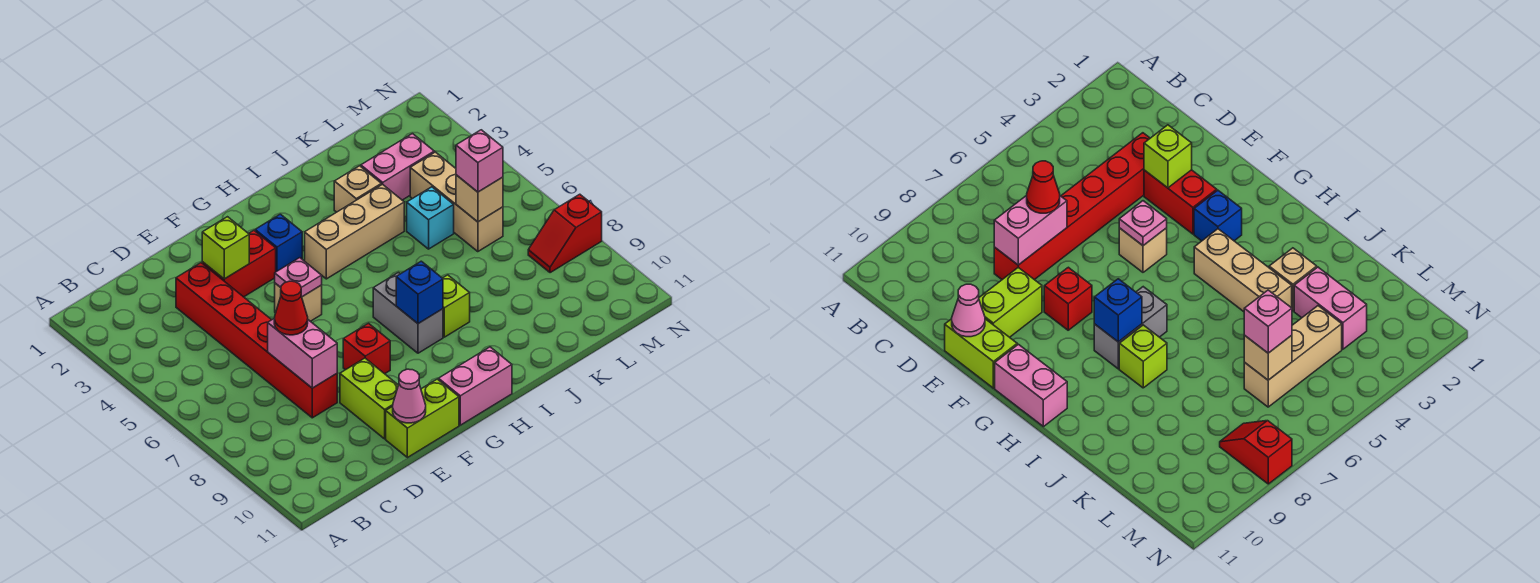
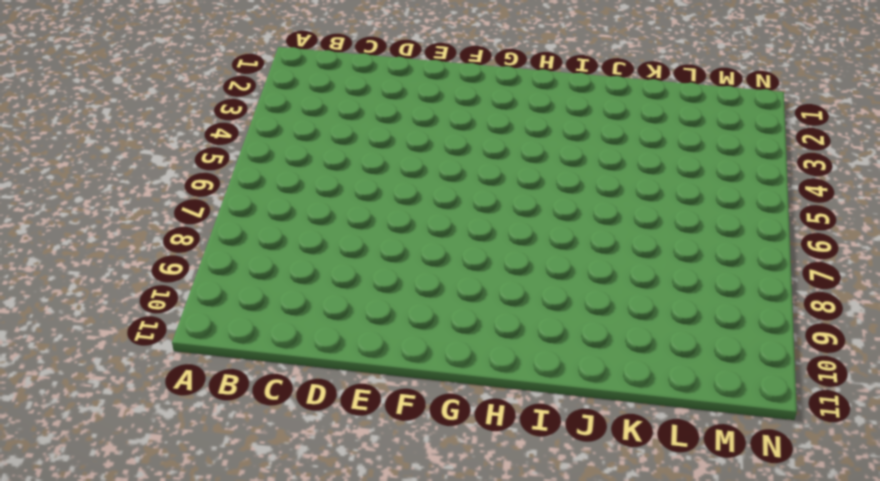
none -> red brick D3:D8 level 1
none -> red brick E3:F3 level 1
none -> lime brick E9:E10 level 1

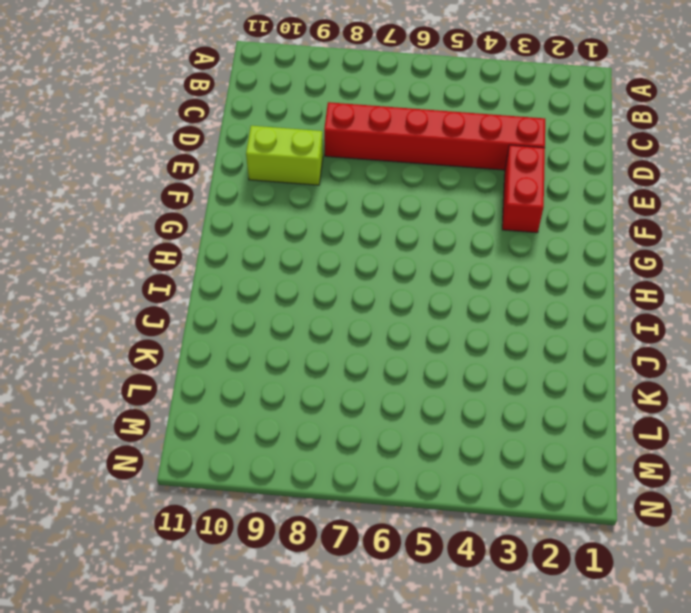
none -> lime brick E11:F11 level 1
none -> tan brick F5 level 1
none -> red brick F8 level 1

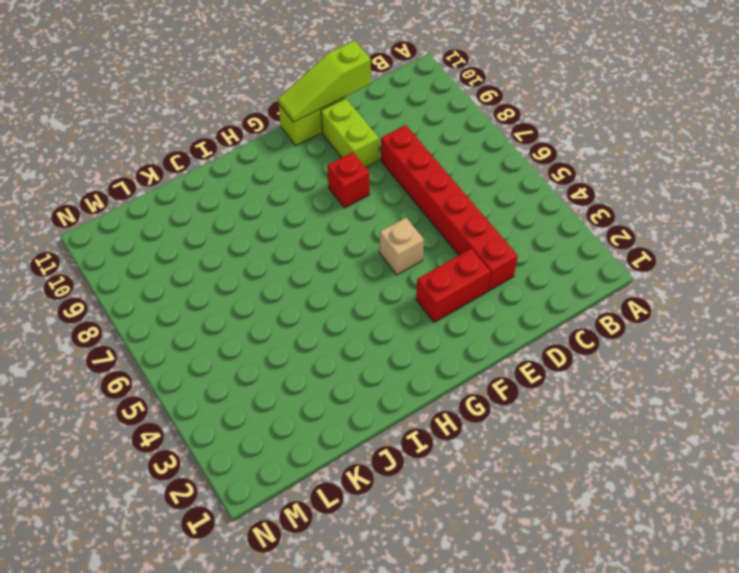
lime slope D11:F11 level 2 top D -> pink cone E11 level 2
none -> blue brick G3 level 1
none -> pink brick G11:H11 level 1
none -> tan brick H4:J4 level 1

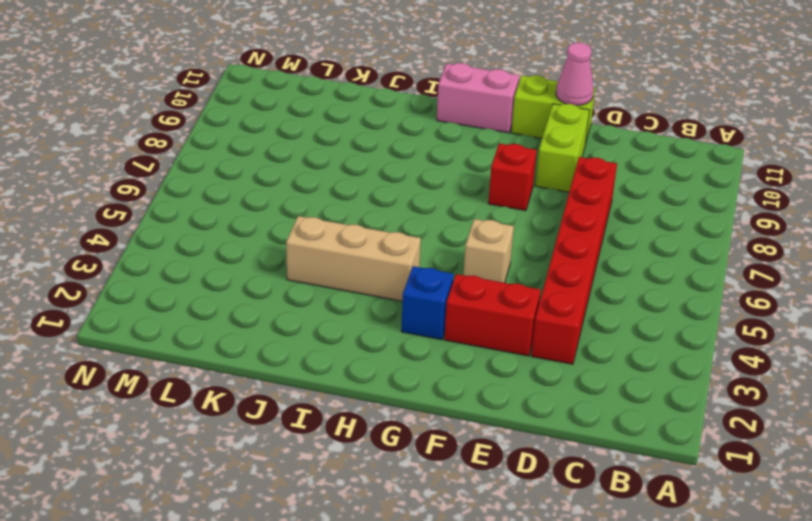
none -> grey brick H7:H8 level 1
none -> lime brick I8 level 1
none -> tan brick J3 level 1

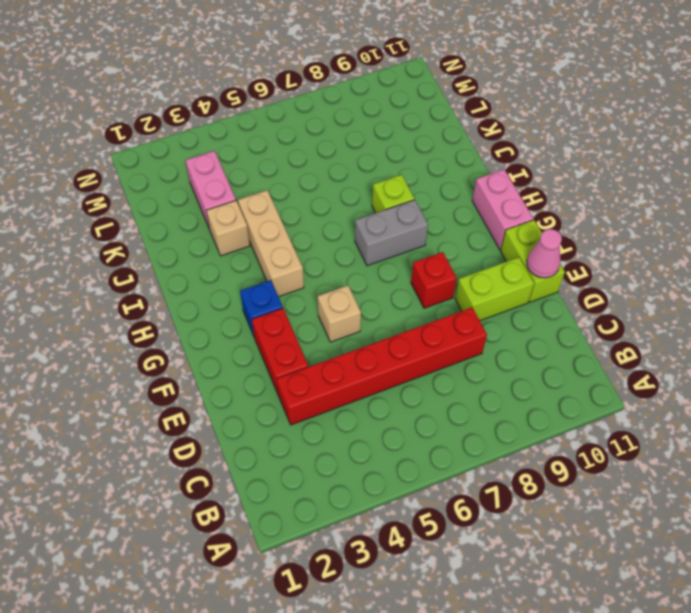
none -> cyan brick K5 level 1
none -> tan brick L4:L6 level 1
none -> red slope M8:N8 level 1 top N

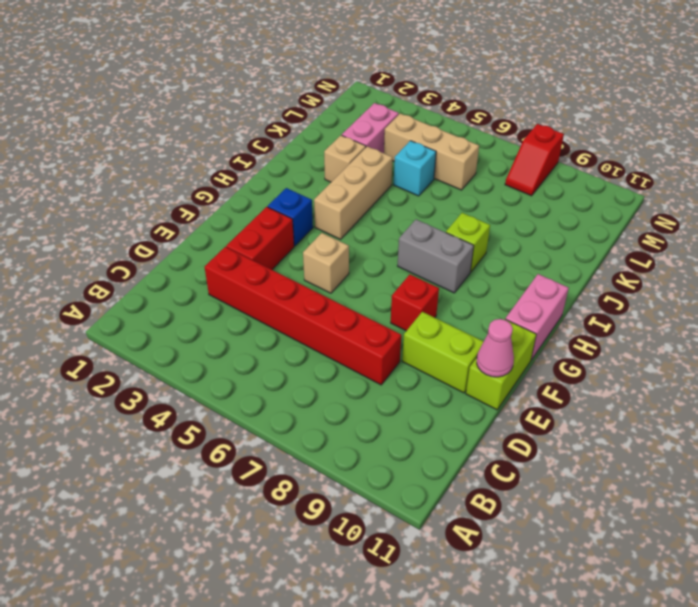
none -> pink brick D7:D8 level 2
none -> lime brick E3 level 2
none -> pink plate F5 level 2

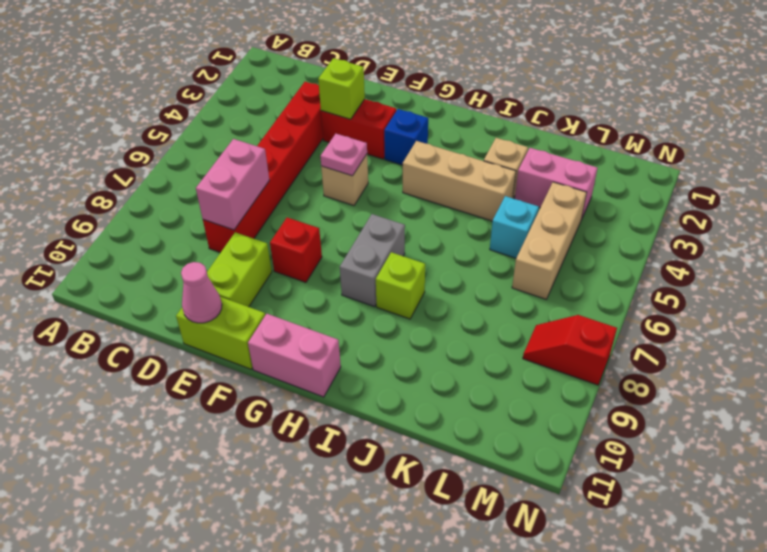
none -> blue brick H8 level 2
none -> tan brick L6 level 2
none -> red cone D7 level 3

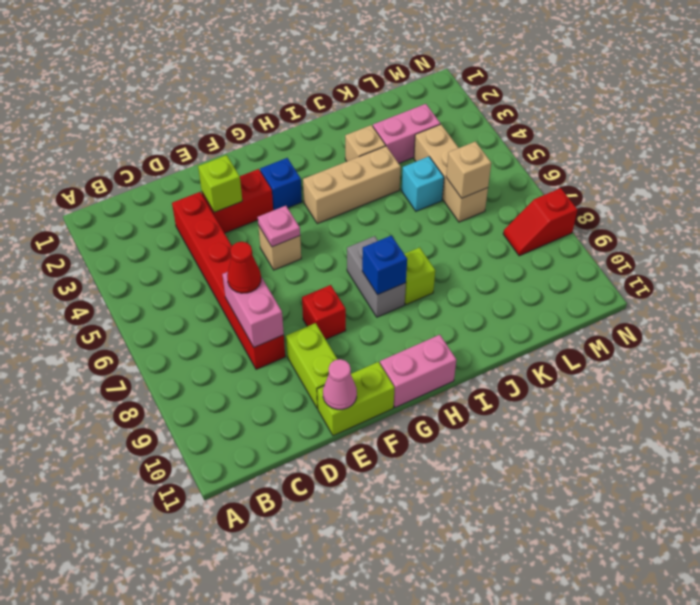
none -> pink brick L6 level 3

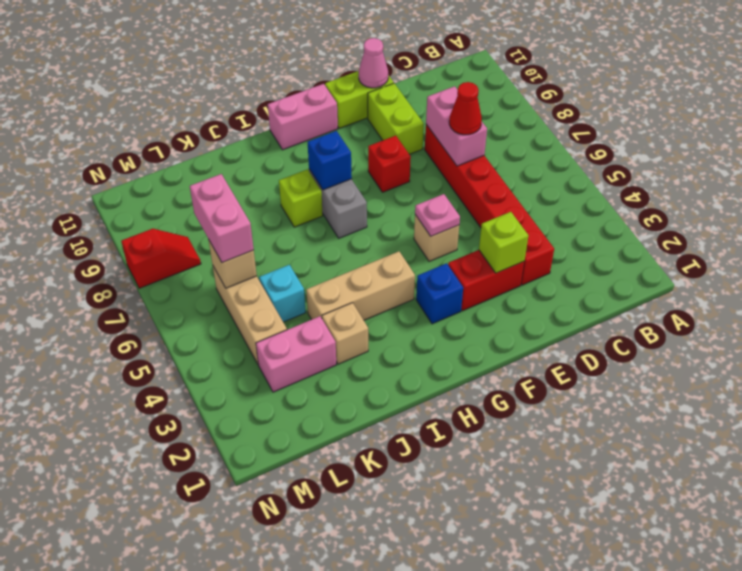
pink brick L6:L7 level 3 -> pink brick L6 level 3

